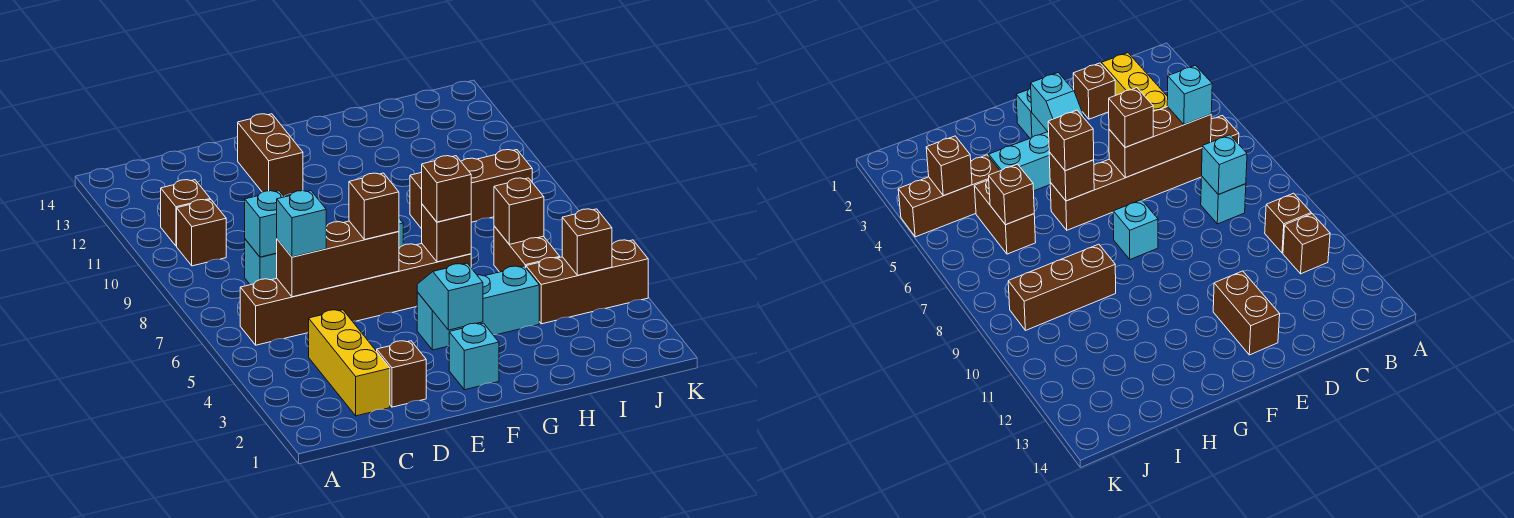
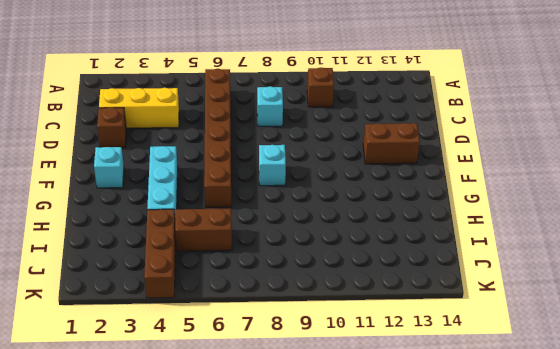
none -> brown brick B11 level 1
none -> brown brick H9:J9 level 1
none -> brown brick C6:E6 level 2

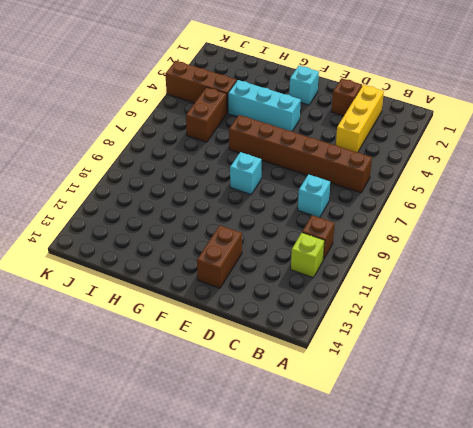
lime brick B11 level 1 -> brown brick B11 level 1
none -> brown brick H9:J9 level 1
none -> brown brick C6:E6 level 2
none -> cyan brick C8 level 2

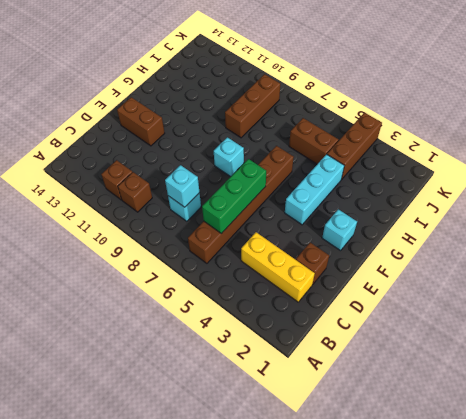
green brick C6:E6 level 2 -> brown brick C6:E6 level 2
none -> cyan slope F3:F4 level 2 top 3
none -> brown brick G6 level 2
none -> brown brick I6 level 2

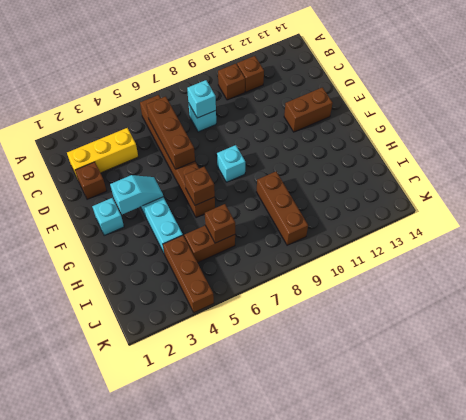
none -> brown brick J4 level 2
none -> cyan brick C6 level 3
none -> brown brick E6 level 3

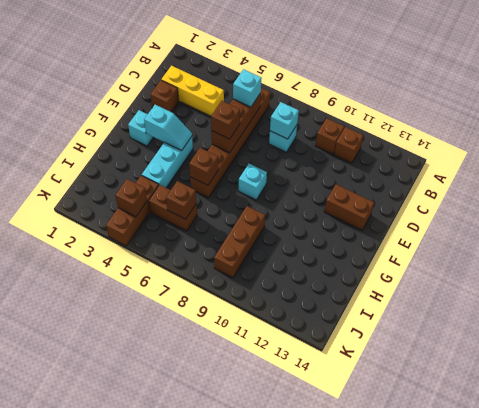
none -> brown brick G6 level 3

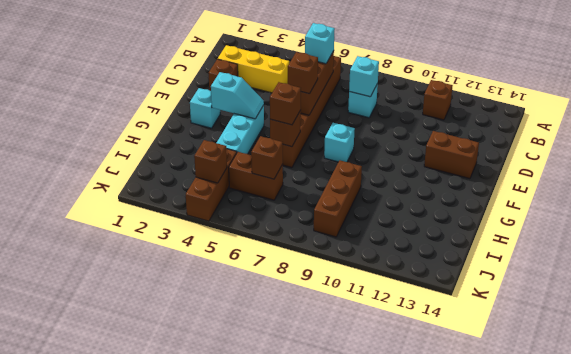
none -> brown brick B10 level 1

